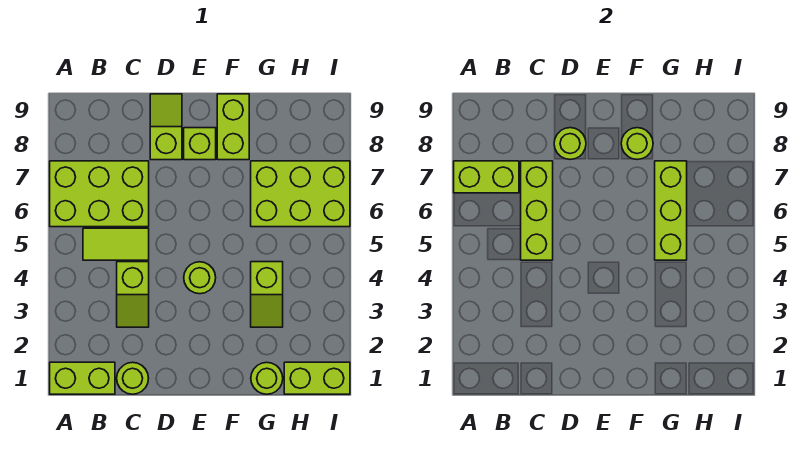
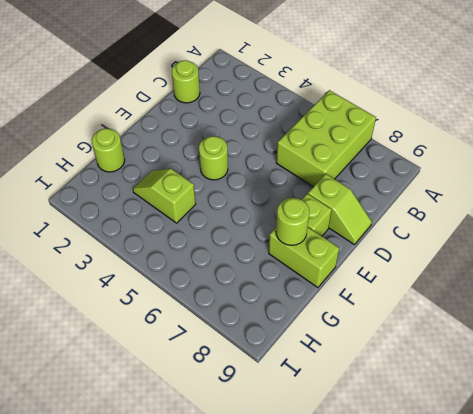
none -> lime brick A1:B1 level 1
none -> lime tile B5:C5 level 1
none -> lime slope C3:C4 level 1 top 4

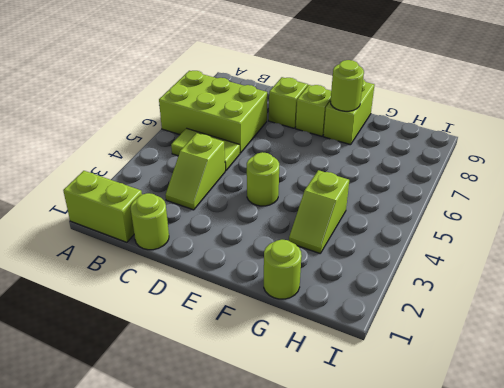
none -> lime brick G6:I7 level 1
none -> lime brick H1:I1 level 1
none -> lime brick A7:B7 level 2

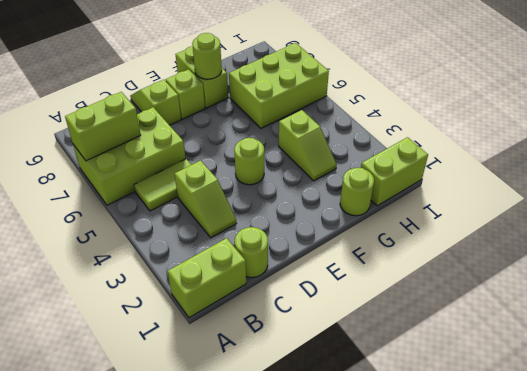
none -> lime brick C5:C7 level 2
none -> lime round brick D8 level 2
none -> lime brick G5:G7 level 2

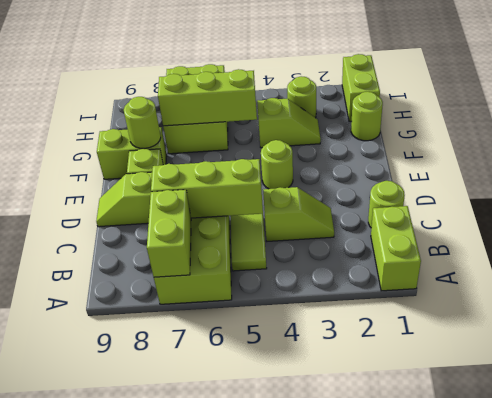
lime round brick H3 level 1 -> lime round brick D8 level 2

